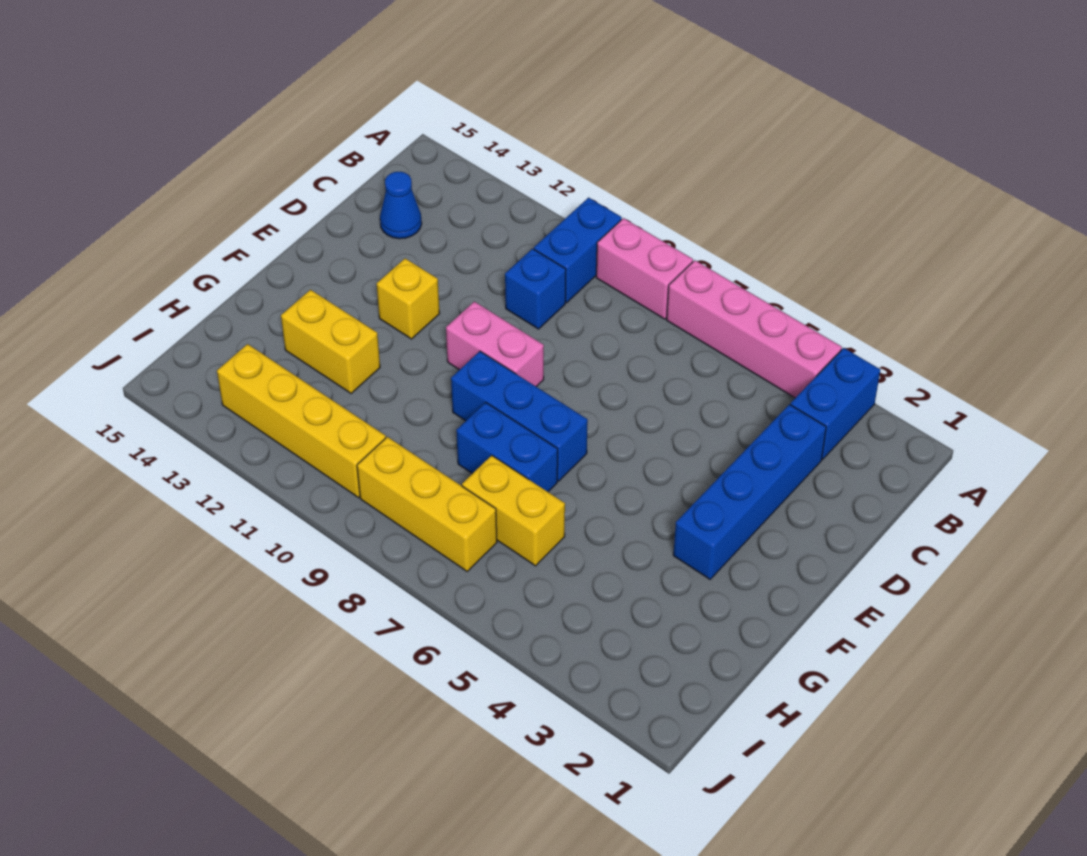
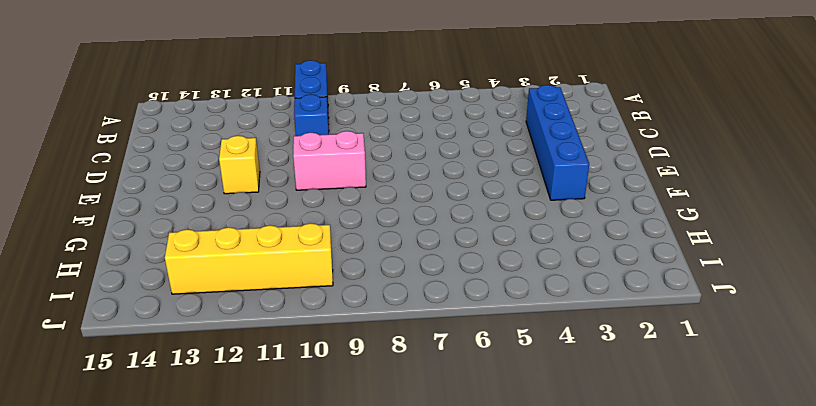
none -> blue brick A3:B3 level 1
none -> pink brick A4:A7 level 1
none -> pink brick A8:A9 level 1

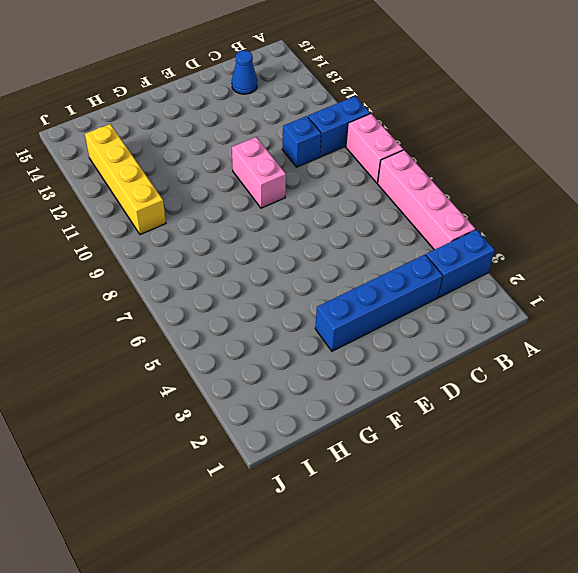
none -> yellow brick E12 level 1
none -> blue brick F7:F9 level 1
none -> blue brick G7:G8 level 1

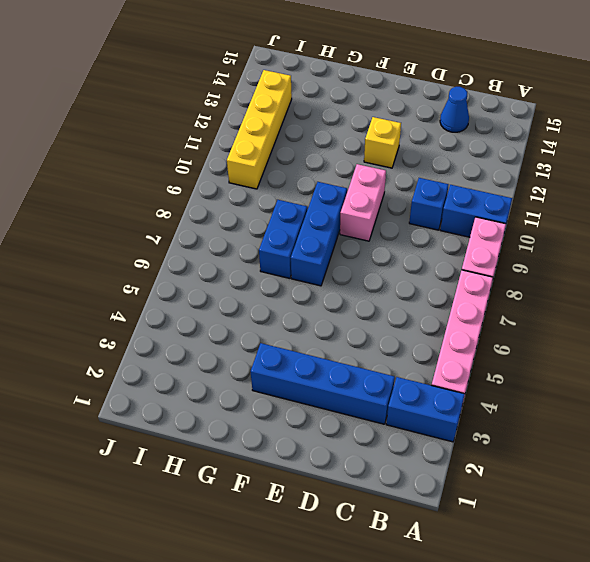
none -> yellow brick G12:G13 level 1
none -> yellow brick H6:H7 level 1
none -> yellow brick I7:I9 level 1

